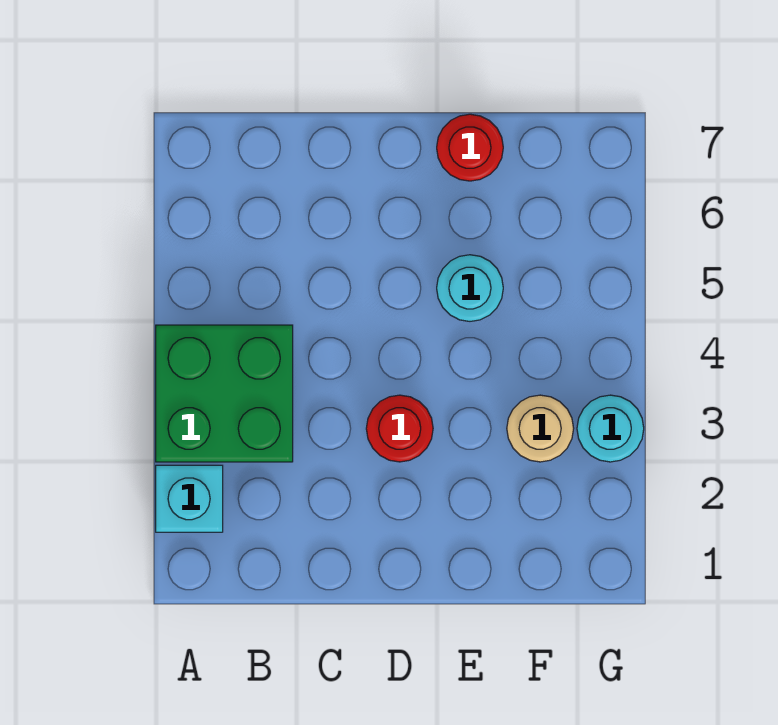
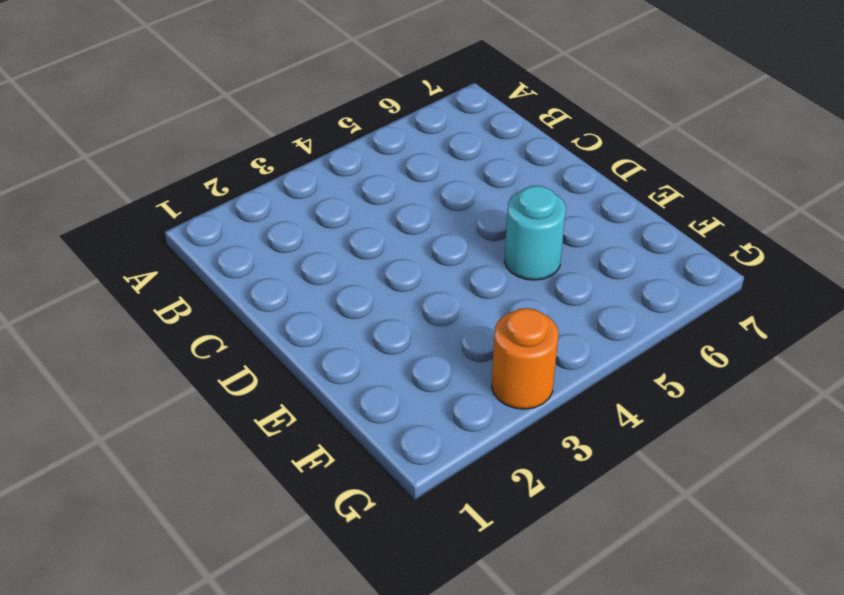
orange round brick G3 level 1 -> cyan round brick G3 level 1
none -> cyan brick A2 level 1
none -> green brick A3:B4 level 1

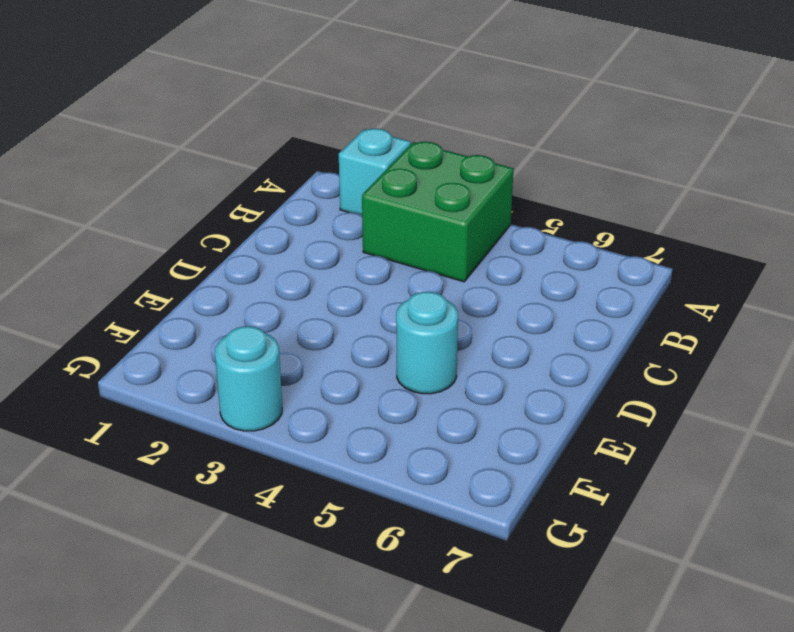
none -> red round brick D3 level 1
none -> red round brick E7 level 1

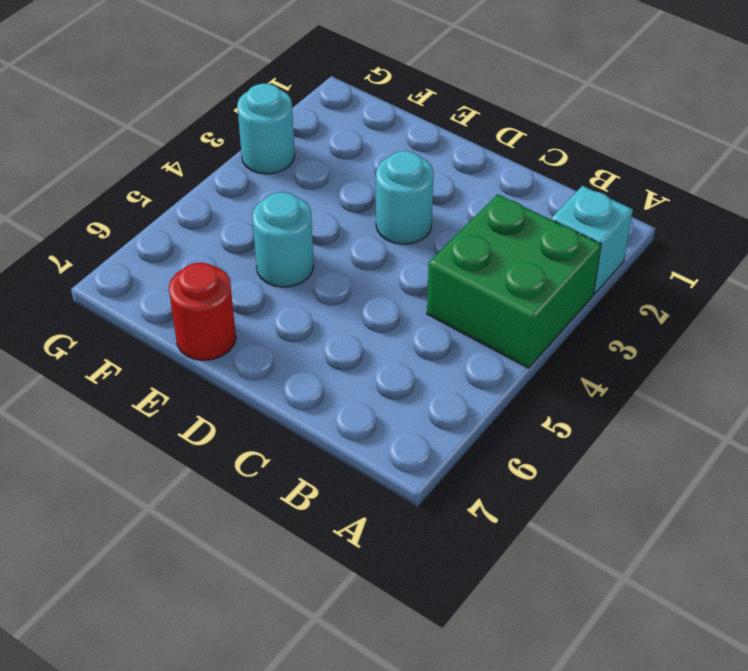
cyan round brick D3 level 1 -> red round brick D3 level 1
none -> tan round brick F3 level 1

